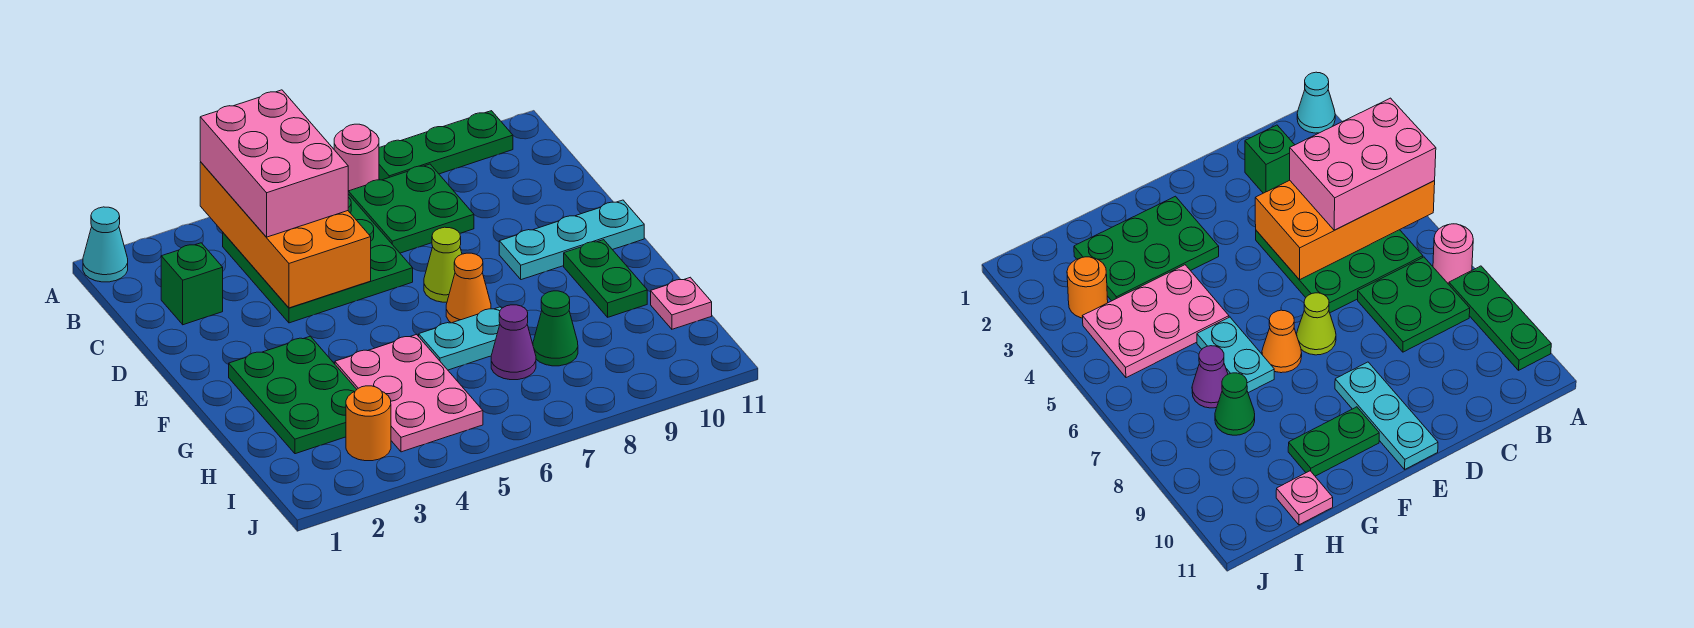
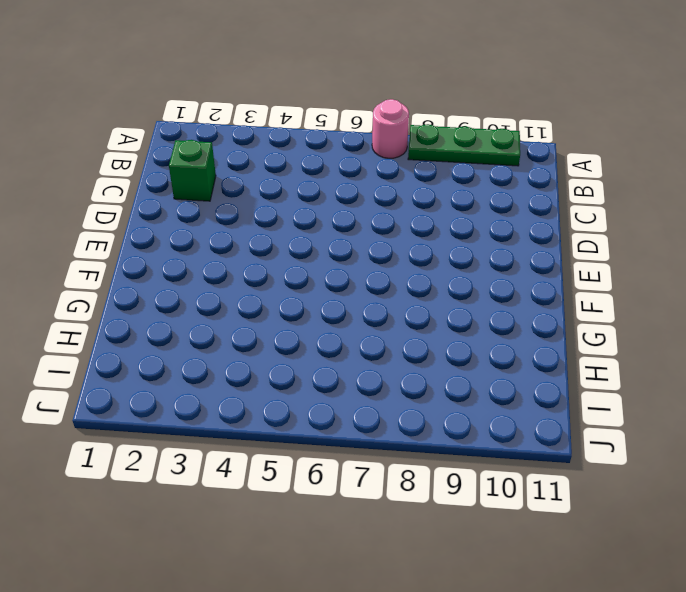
none -> cyan cone A1 level 1
none -> green plate B4:D6 level 1
none -> green plate B7:C8 level 1

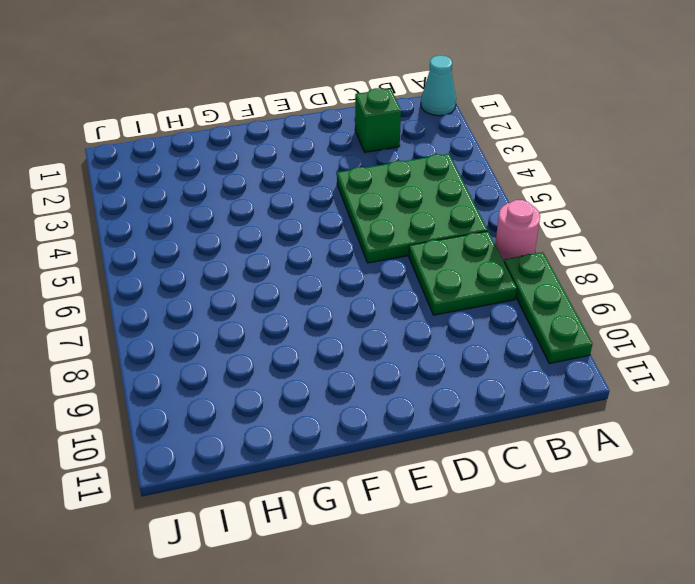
none -> lime cone E7 level 1
none -> cyan plate E9:E11 level 1
none -> green plate F2:H3 level 1

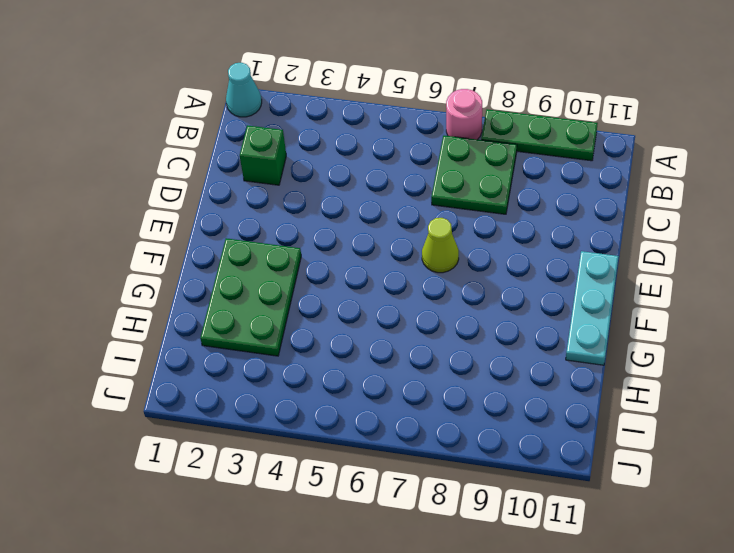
cyan plate E11:G11 level 1 -> cyan plate E9:E11 level 1
none -> green plate B4:D6 level 1
none -> orange cone F7 level 1
none -> green plate F10:G10 level 1

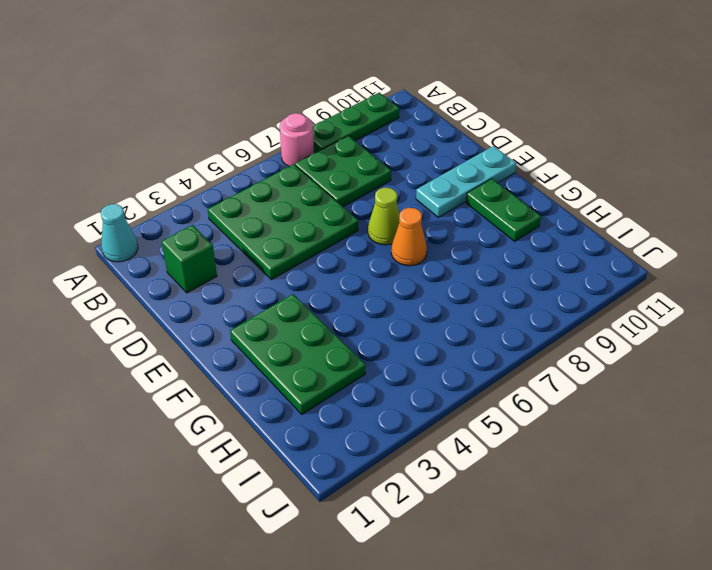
none -> pink plate G4:I5 level 1
none -> cyan plate G6:G7 level 1
none -> purple cone H7 level 1

